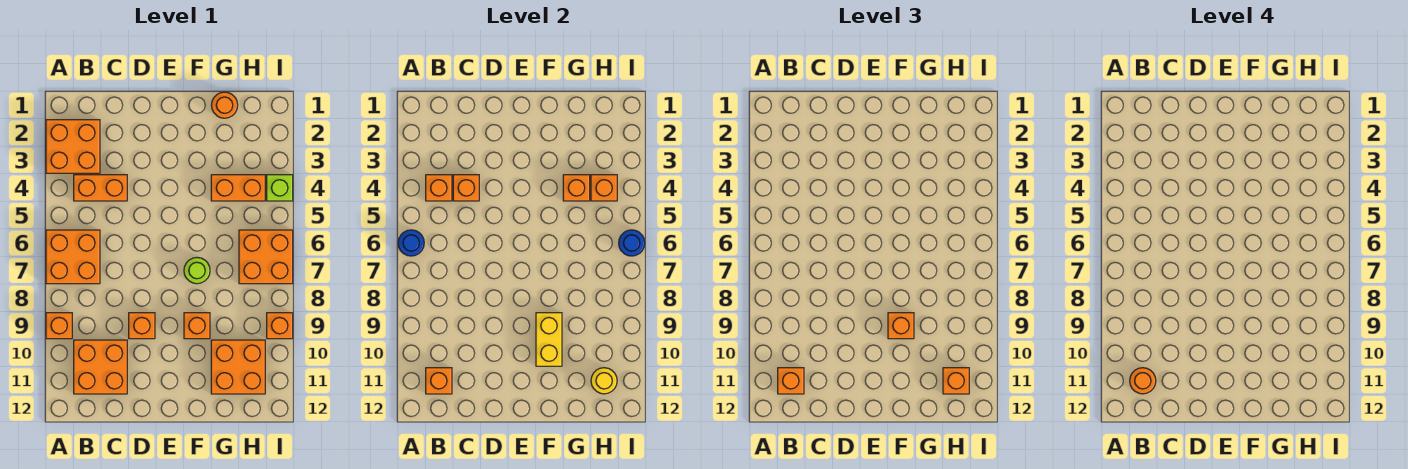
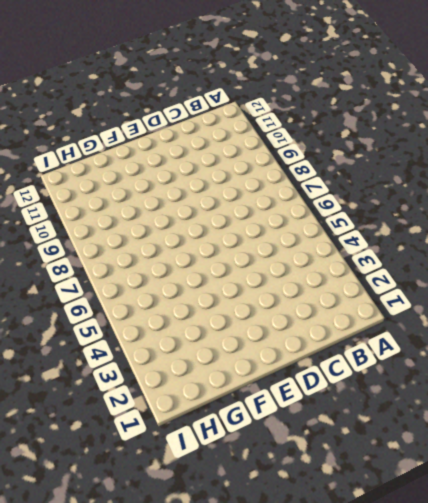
none -> orange brick A2:B3 level 1
none -> orange brick A6:B7 level 1
none -> orange brick A9 level 1

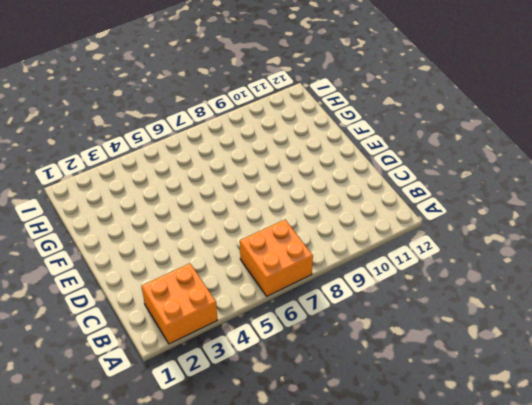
none -> orange brick A9 level 1
none -> orange brick B4:C4 level 1
none -> orange brick B10:C11 level 1

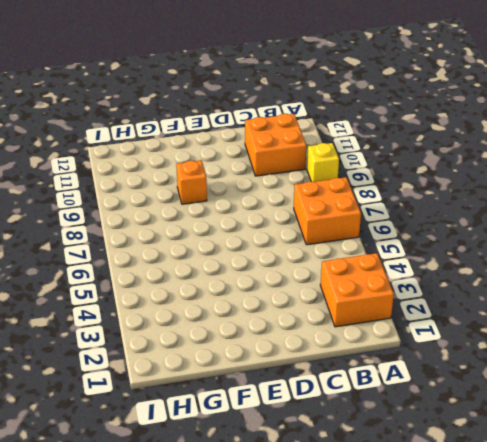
yellow brick A9 level 1 -> orange brick A9 level 1
none -> orange brick B4:C4 level 1
none -> orange brick D9 level 1
none -> lime round brick F7 level 1

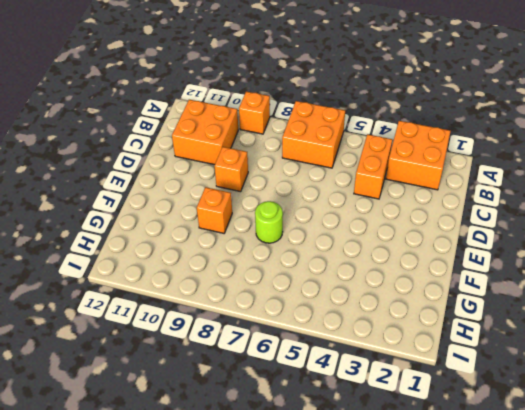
none -> orange round brick G1 level 1
none -> orange brick G4:H4 level 1
none -> orange brick G10:H11 level 1

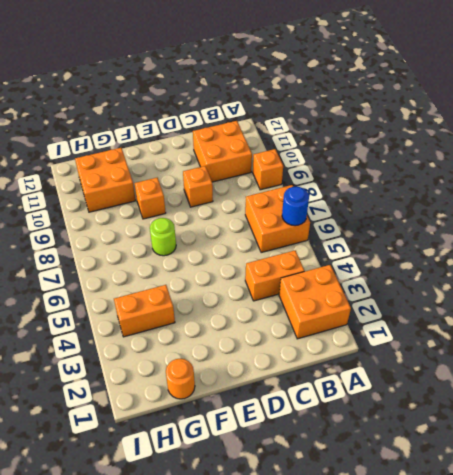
none -> orange brick H6:I7 level 1
none -> lime brick I4 level 1
none -> orange brick I9 level 1

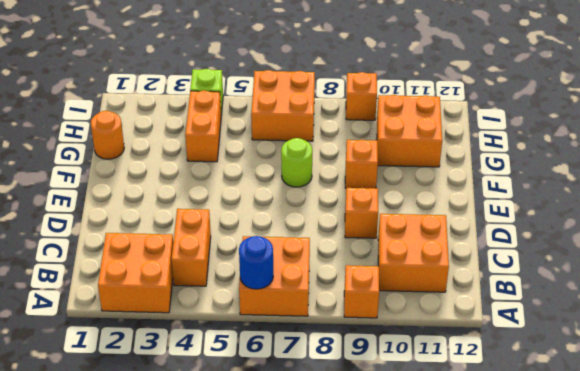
none -> orange brick B4 level 2
none -> orange brick B11 level 2
none -> orange brick C4 level 2

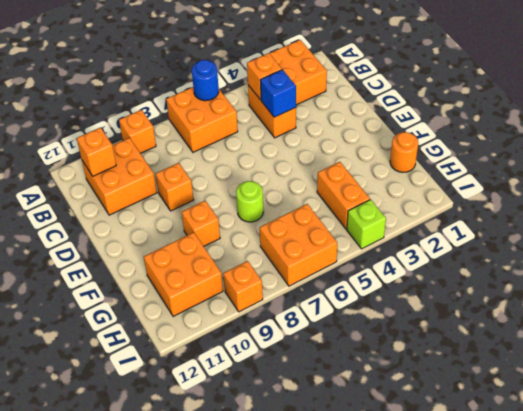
blue brick C4 level 2 -> orange brick C4 level 2
none -> yellow brick F9:F10 level 2
none -> orange brick G4 level 2
none -> orange brick H4 level 2

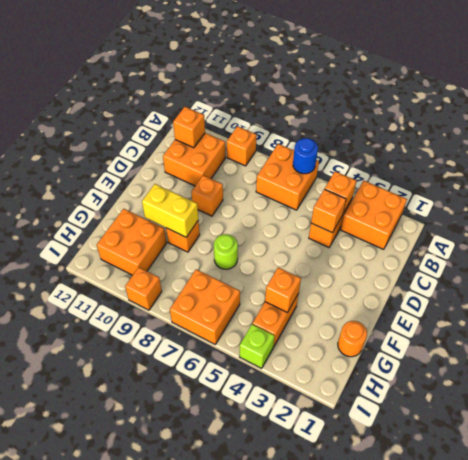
none -> orange brick H4 level 2
none -> yellow round brick H11 level 2
none -> blue round brick I6 level 2

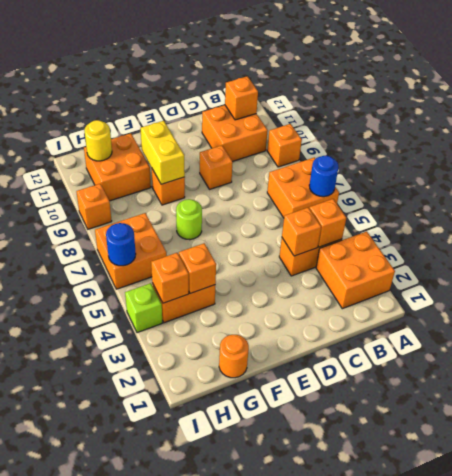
none -> orange brick B11 level 3
none -> orange brick F9 level 3
none -> orange brick H11 level 3

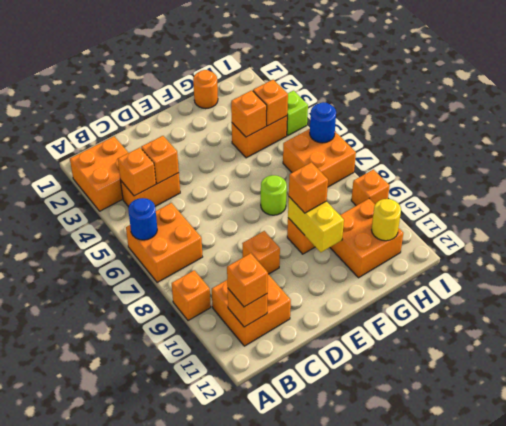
none -> orange brick H11 level 3
none -> orange round brick B11 level 4

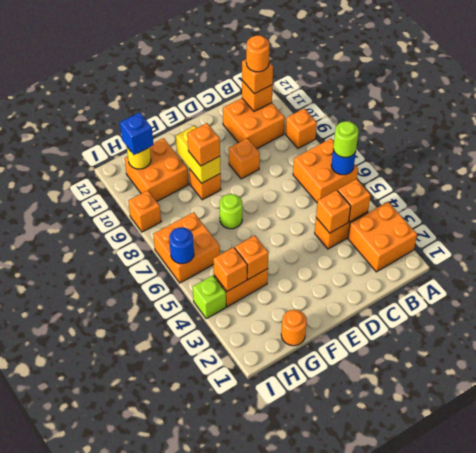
lime round brick A6 level 3 -> none
blue brick H11 level 3 -> orange brick H11 level 3

